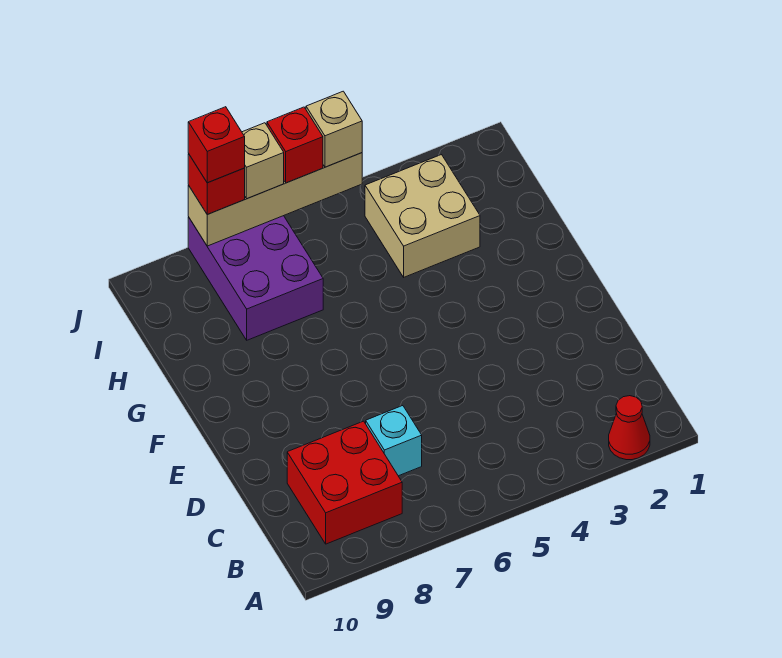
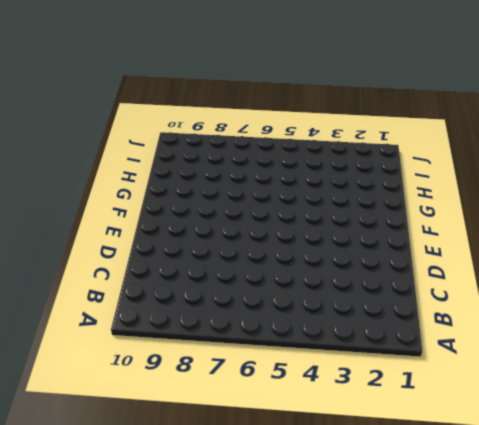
none -> red cone A2 level 1
none -> red brick B8:C9 level 1

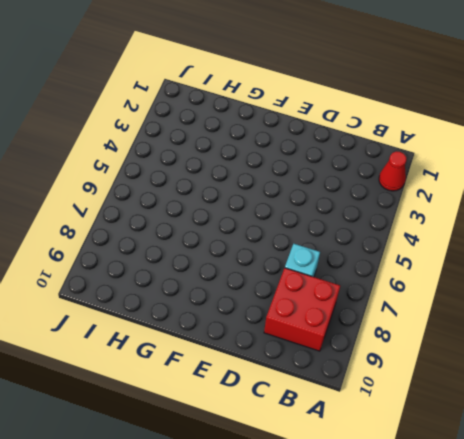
none -> tan brick H3:I4 level 1
none -> purple brick H7:J8 level 1

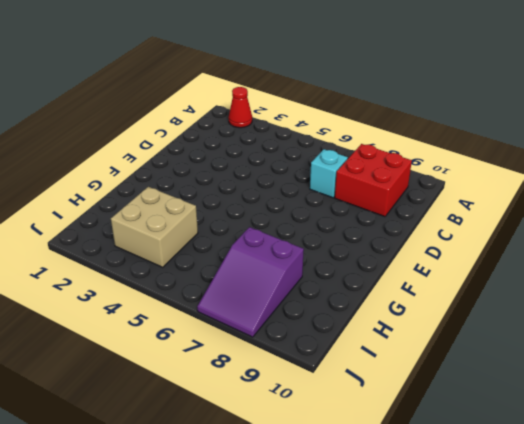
purple slope H7:J8 level 1 top H -> purple brick H7:J8 level 1
none -> tan brick J5:J8 level 2
none -> tan brick J5 level 3

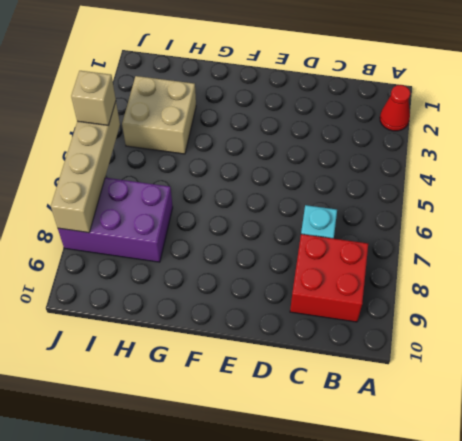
none -> red brick J6 level 3
none -> tan brick J7 level 3

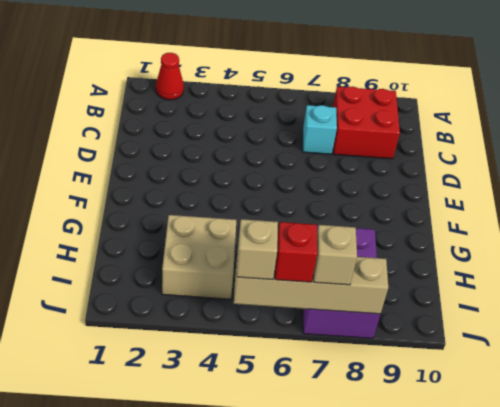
none -> red brick J8 level 3
none -> red brick J8 level 4

